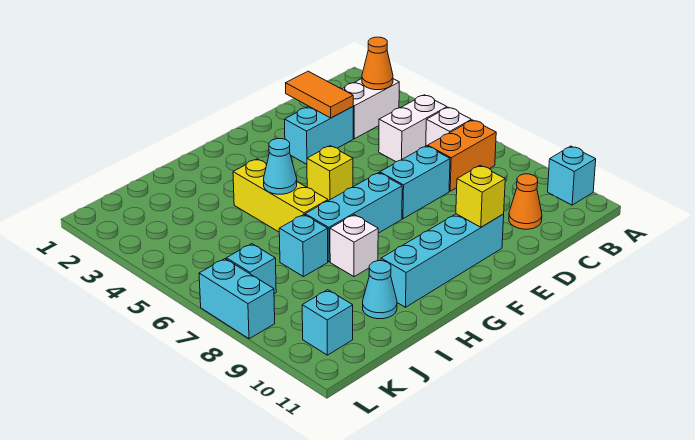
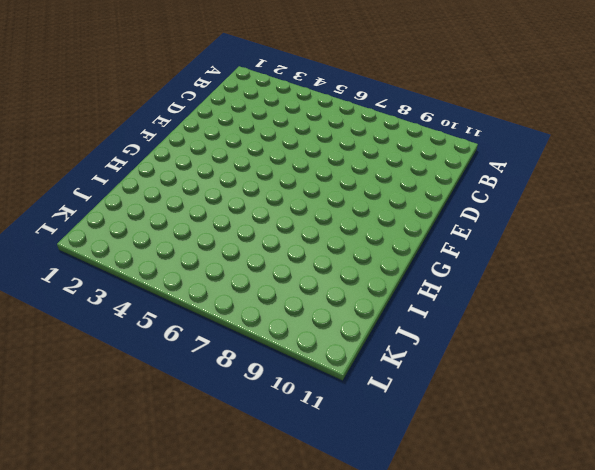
none -> cyan brick A10 level 1
none -> white brick B3:C3 level 1
none -> white brick B5:C5 level 1

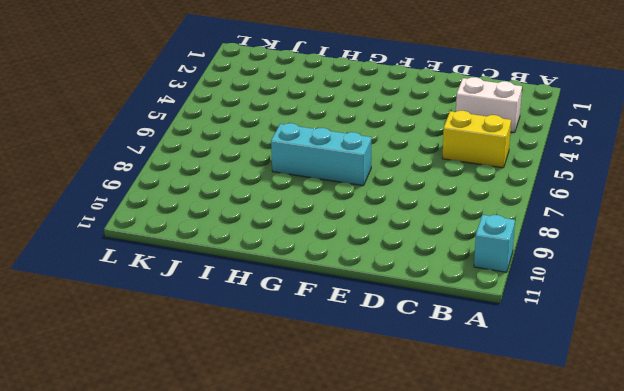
yellow brick B5:C5 level 1 -> white brick B5:C5 level 1
none -> white brick B6 level 1
none -> orange brick B7:C7 level 1
none -> orange cone C10 level 1

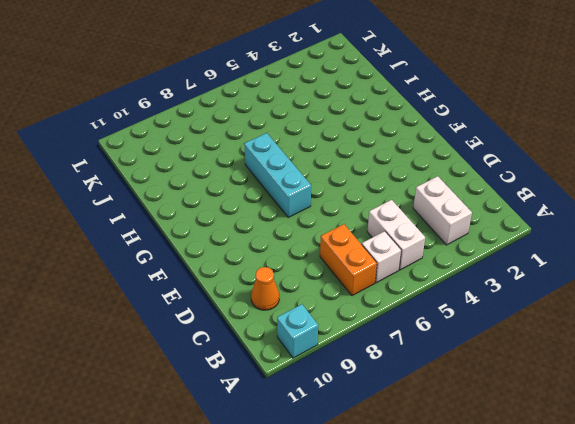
none -> cyan brick D3:E3 level 1
none -> cyan brick D7:E7 level 1
none -> cyan brick E10:H10 level 1

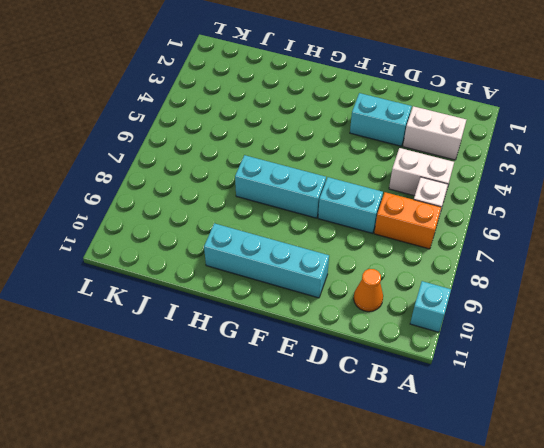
none -> yellow brick F5 level 1
none -> yellow brick H4:H6 level 1
none -> white brick H8 level 1

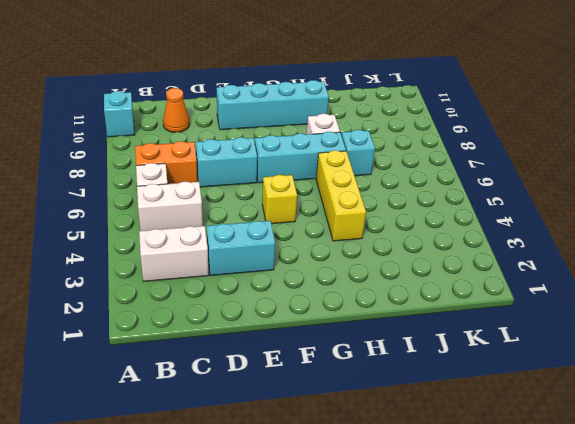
none -> cyan cone I10 level 1
none -> cyan brick K7 level 1
none -> cyan brick K10 level 1

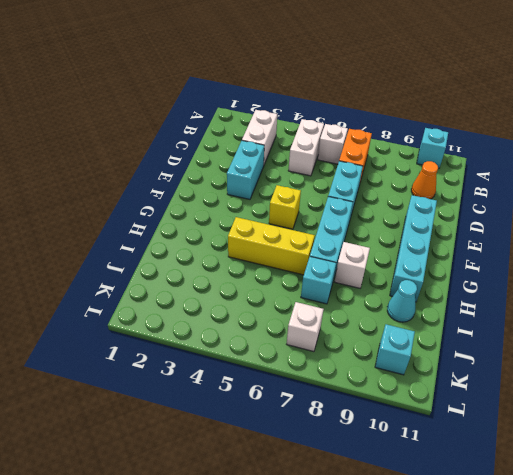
white brick K7 level 1 -> cyan brick K7 level 1
none -> cyan brick L7:L8 level 1
none -> orange cone B3 level 2
none -> orange tile D2:D3 level 2

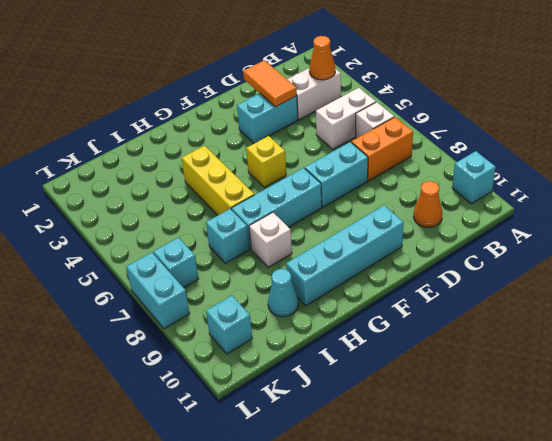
none -> yellow brick E10 level 2
none -> cyan cone H5 level 2

